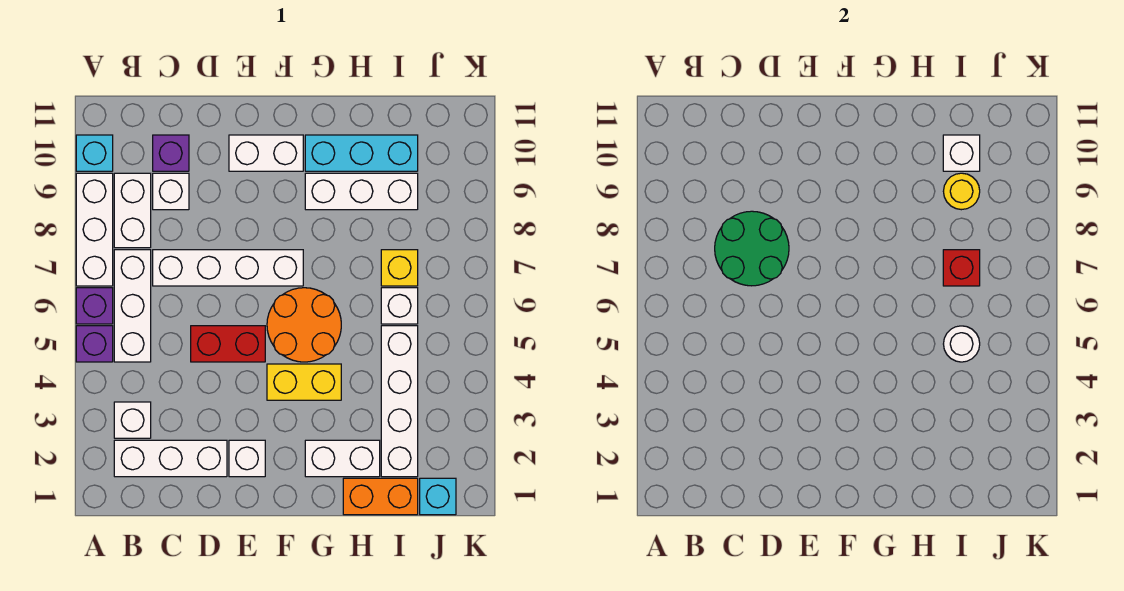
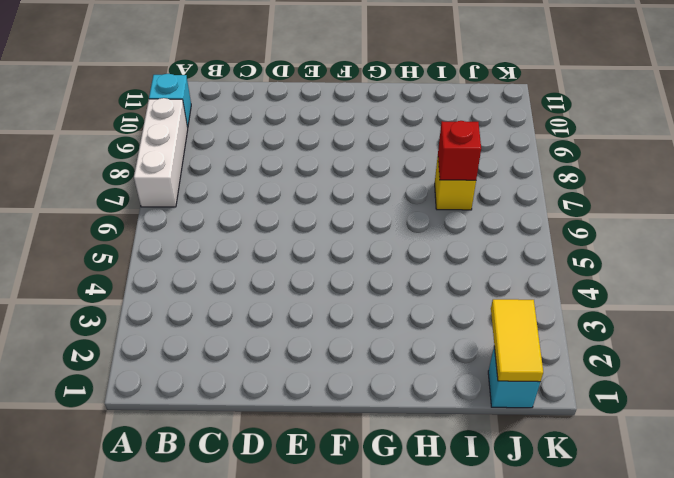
yellow tile J1:J2 level 2 -> none
none -> purple brick A5 level 1
none -> purple brick A6 level 1
none -> white brick B2:D2 level 1

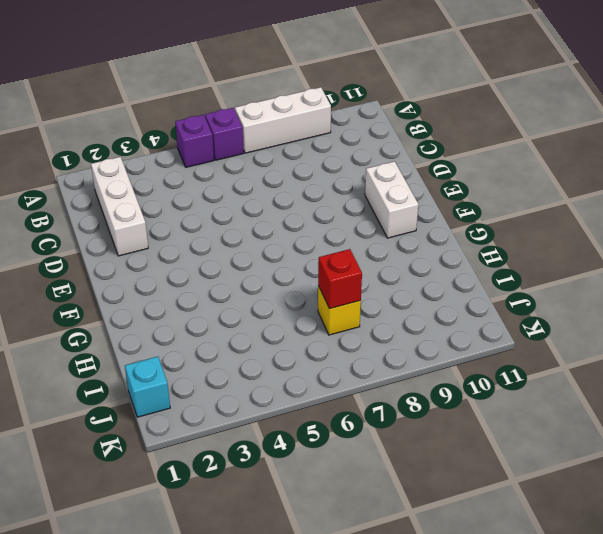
none -> cyan brick A10 level 1
none -> white brick B3 level 1
none -> white brick B5:B7 level 1

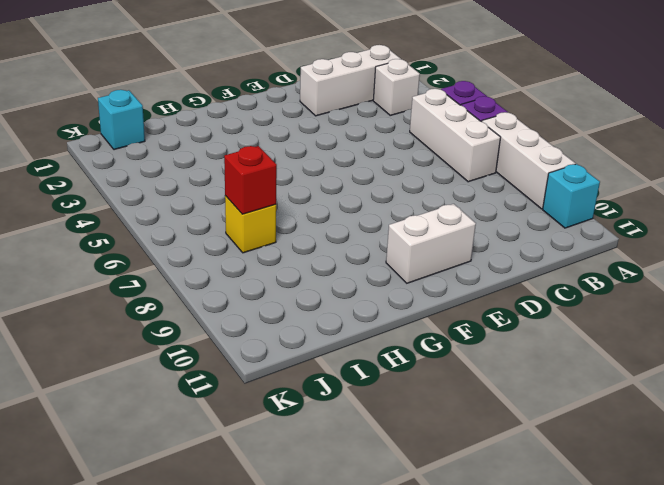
none -> white brick B8:B9 level 1
none -> white brick C7:F7 level 1
none -> white brick C9 level 1

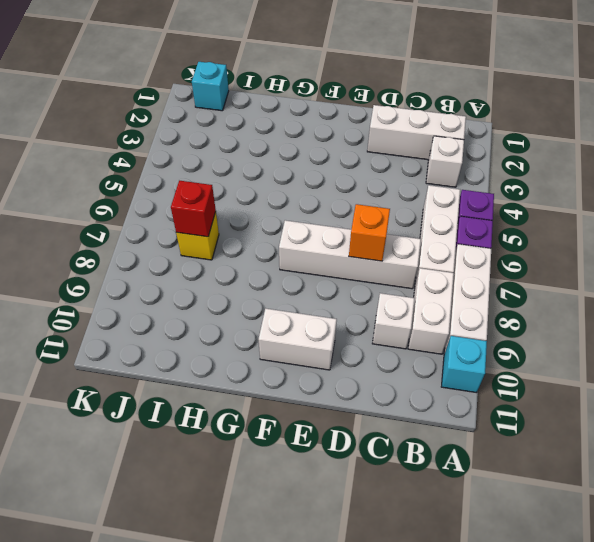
orange brick D7 level 2 -> green round brick C7:D8 level 2
none -> purple brick C10 level 1
none -> red brick D5:E5 level 1
none -> white brick E2 level 1

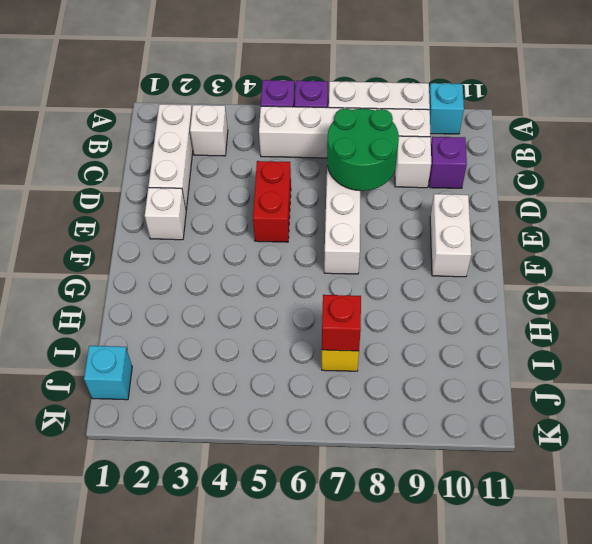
none -> yellow brick F4:G4 level 1
none -> orange round brick F5:G6 level 1
none -> white brick G2:H2 level 1

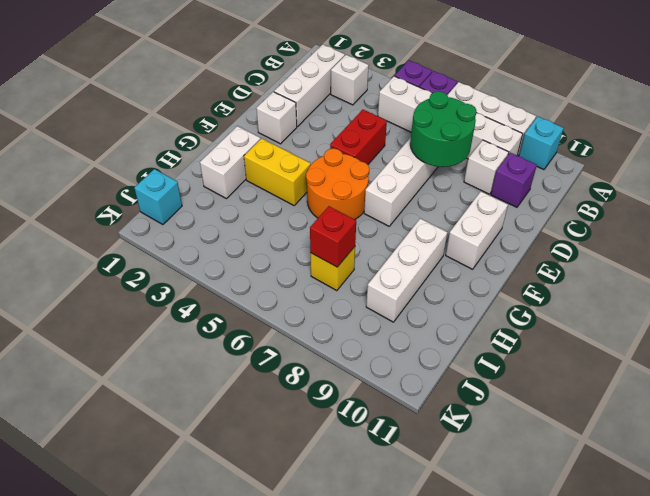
yellow brick G3:G4 level 1 -> yellow brick F4:G4 level 1
none -> cyan brick G10:I10 level 1
none -> orange brick H1:I1 level 1
none -> white brick I2:I5 level 1

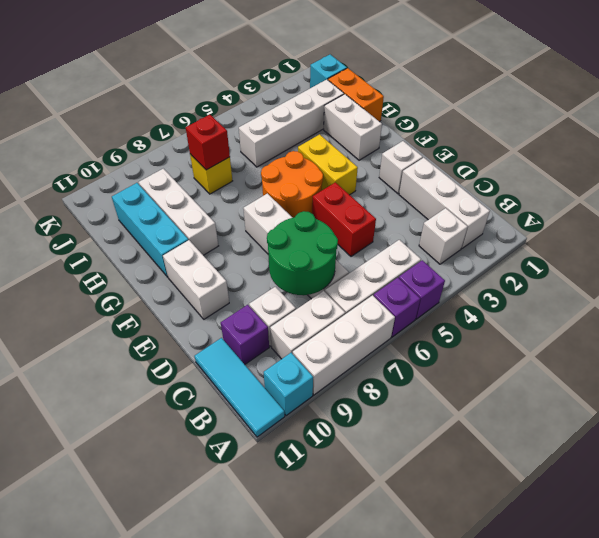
cyan tile A11:C11 level 1 -> none
none -> white brick I6 level 1
none -> white round brick I5 level 2
none -> yellow round brick I9 level 2

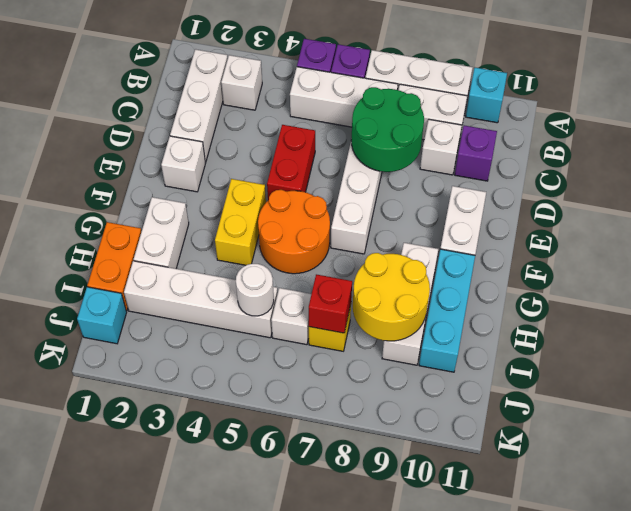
yellow round brick H8:I9 level 2 -> yellow round brick I9 level 2
none -> white brick I10 level 2

